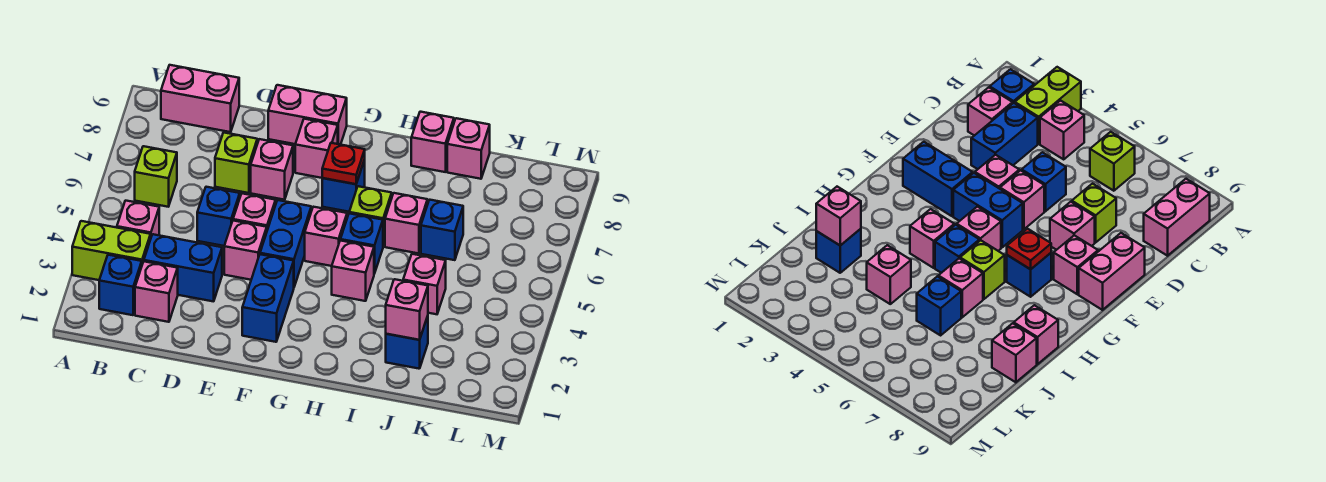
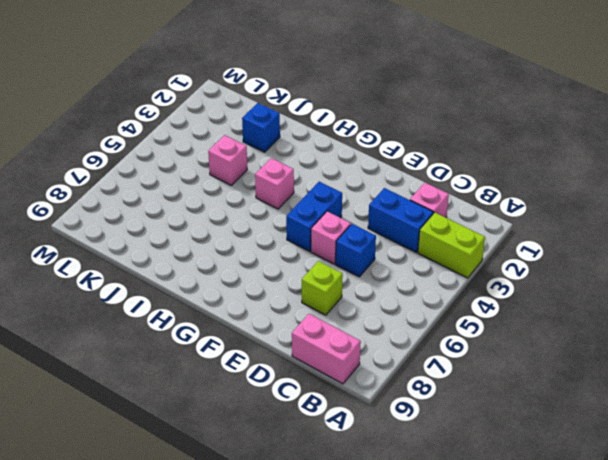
none -> blue brick B2 level 1
none -> pink brick B4 level 1
none -> lime brick B6 level 1

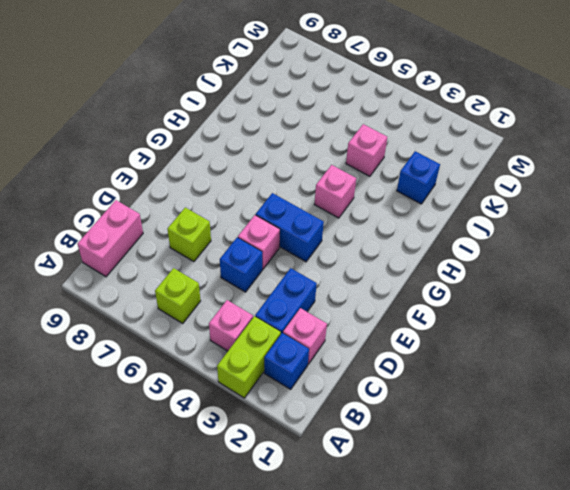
none -> pink brick E4 level 1
none -> pink brick E7 level 1
none -> pink brick E9:F9 level 1

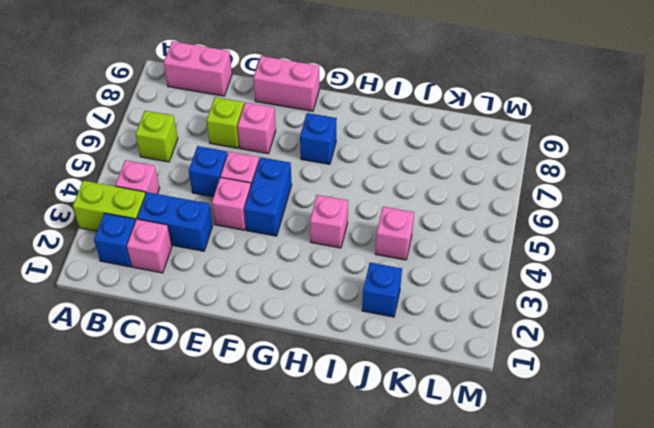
none -> blue brick F2:F3 level 1
none -> pink brick F8 level 1
none -> pink brick G5 level 1

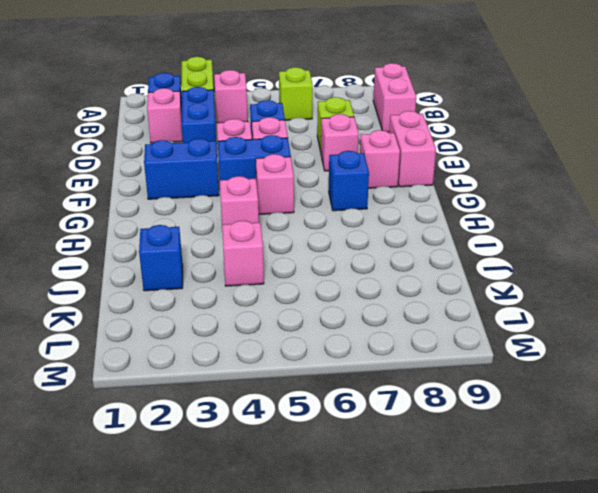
none -> blue brick H5 level 1
none -> lime brick H6 level 1
none -> pink brick I6 level 1

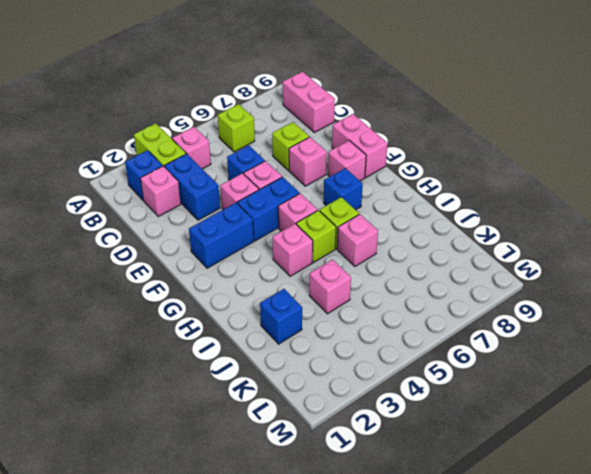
lime brick H5 level 1 -> blue brick H5 level 1
none -> pink brick I9 level 1
none -> blue brick J6 level 1
none -> pink brick J9 level 1

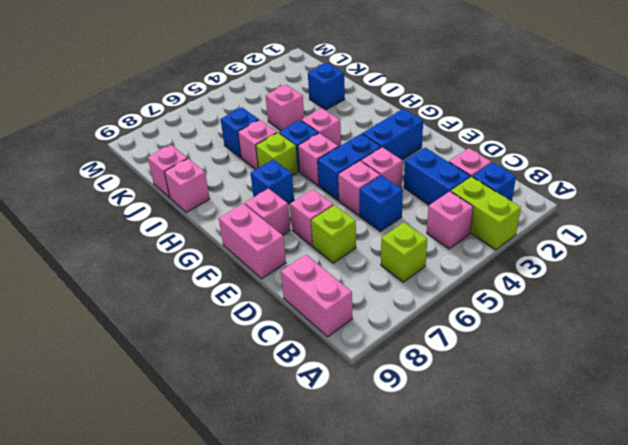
none -> red plate G7 level 2
none -> pink brick J2 level 2

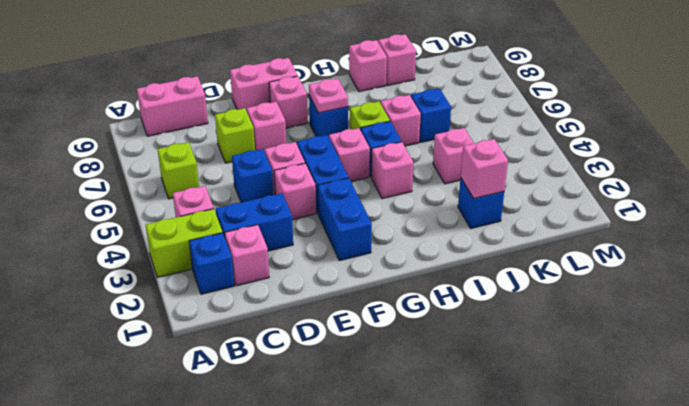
pink plate G7 level 2 -> red plate G7 level 2

